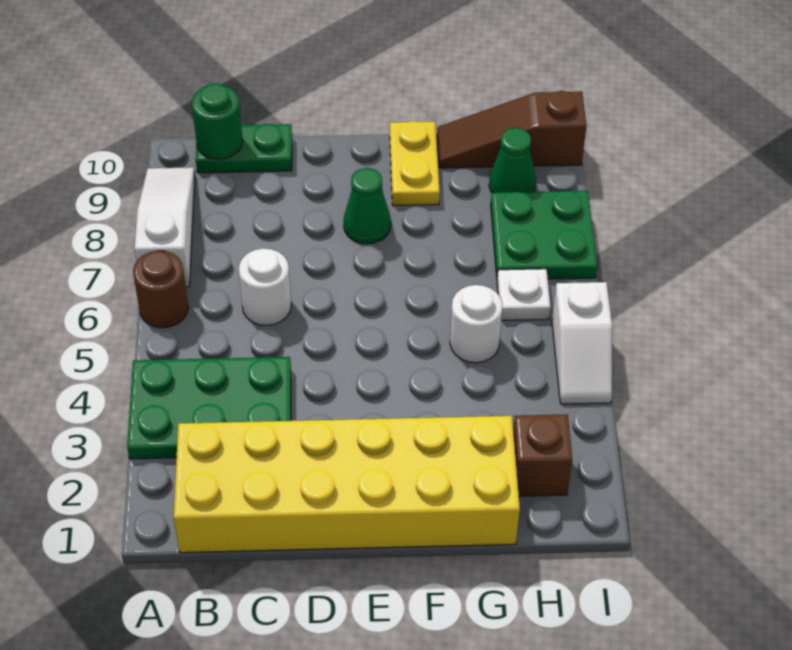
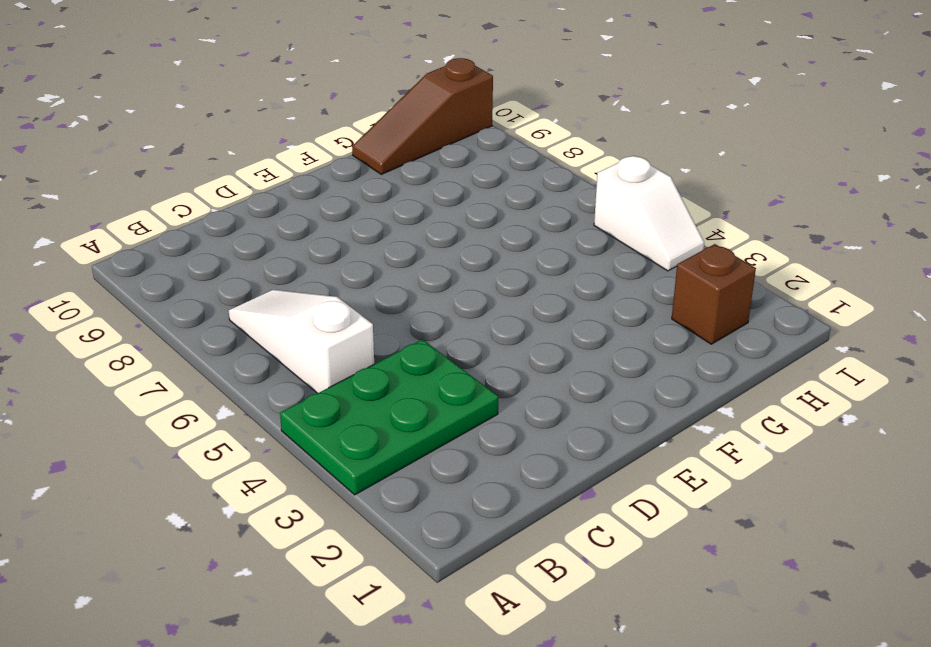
white slope B5:B7 level 1 top 5 -> white slope A7:A9 level 1 top 7
none -> brown round brick A6 level 1
none -> yellow brick B1:G2 level 1
none -> green plate B10:C10 level 1

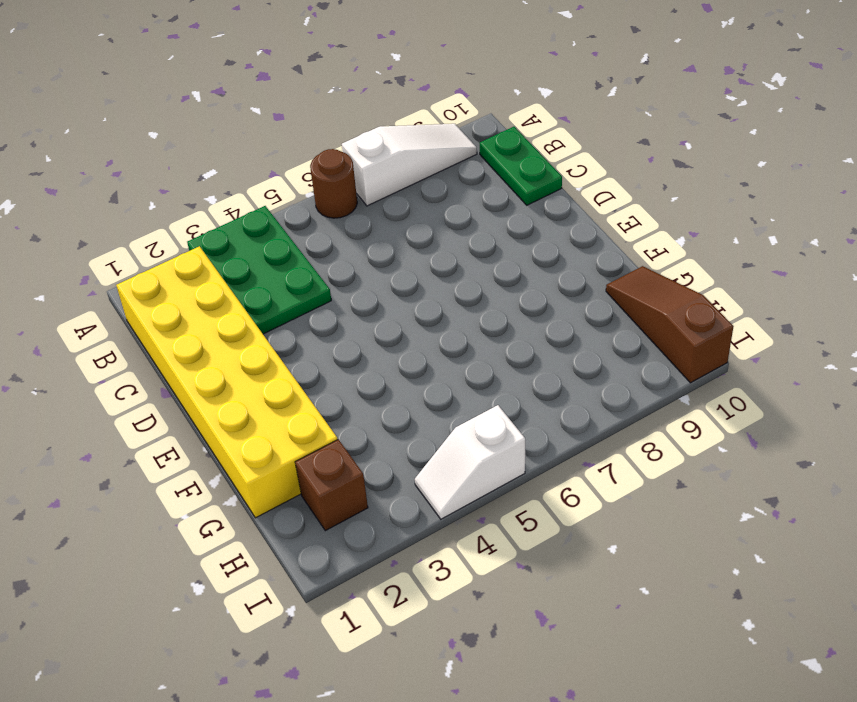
none -> white round brick C6 level 1
none -> green cone E8 level 1
none -> yellow plate F9:F10 level 1

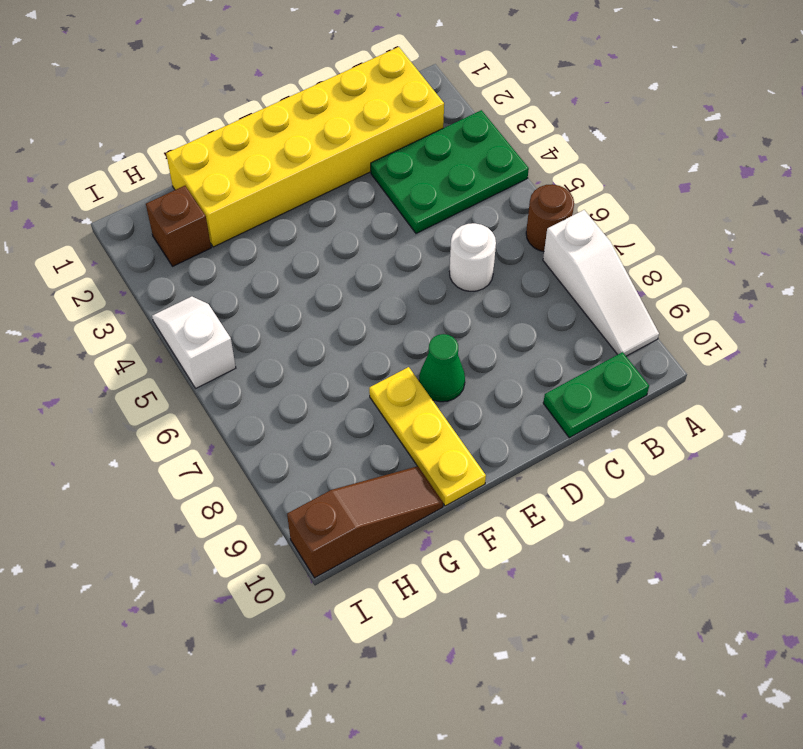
yellow plate F8:F10 level 1 -> yellow plate F9:F10 level 1
none -> white round brick G5 level 1
none -> white plate H6 level 1
none -> green plate H7:I8 level 1

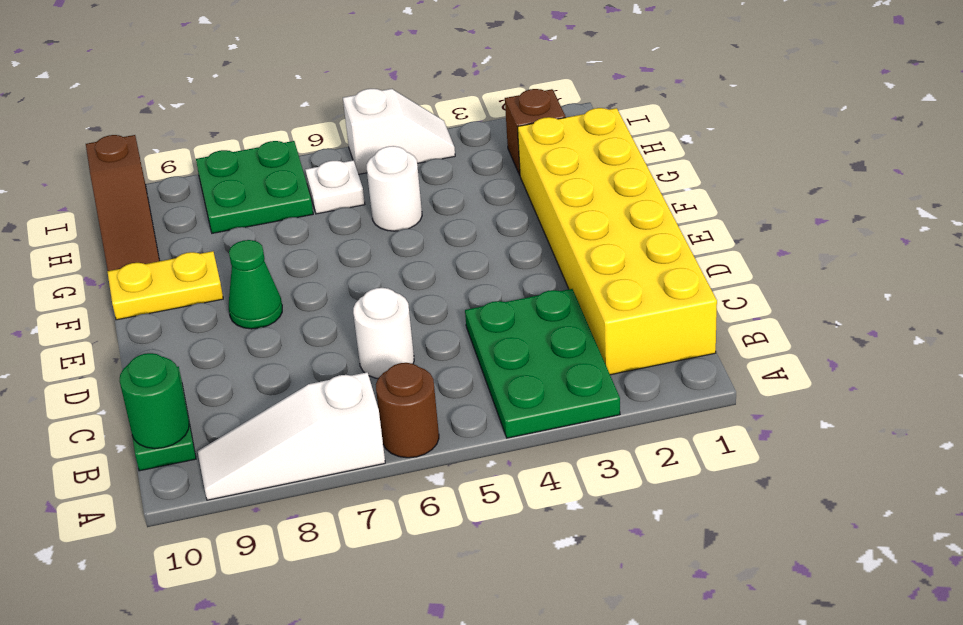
none -> green cone H9 level 1

